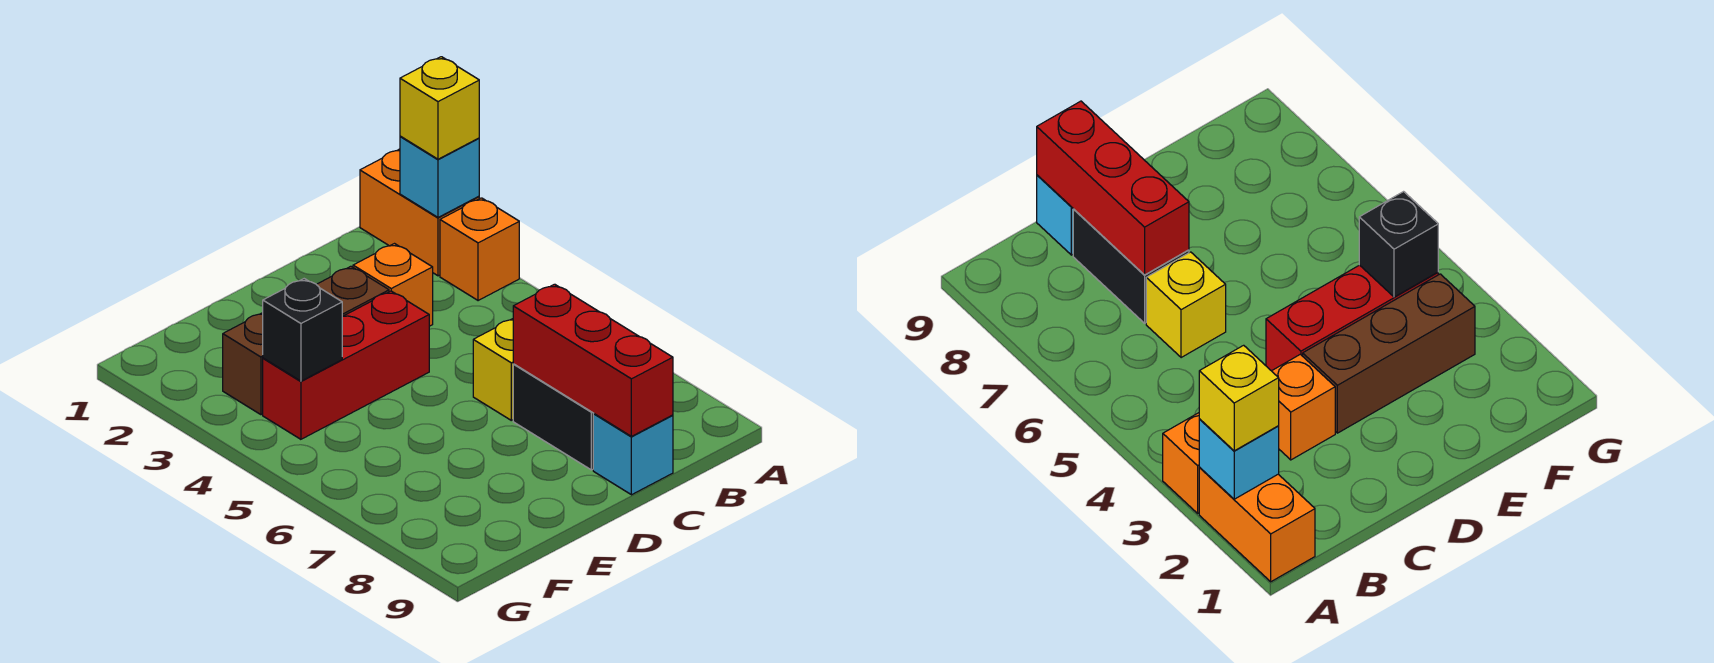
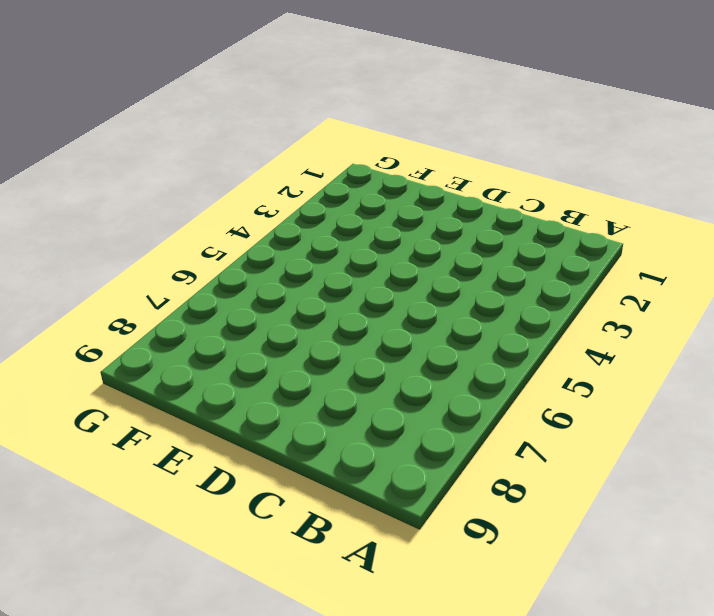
none -> orange brick A1:A2 level 1
none -> orange brick A3 level 1
none -> orange brick C3 level 1

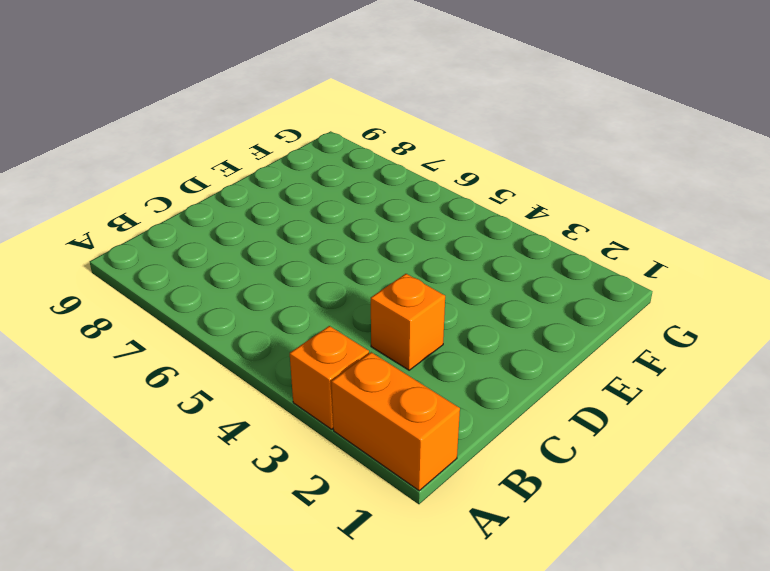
none -> yellow brick C6 level 1
none -> black brick C7:C8 level 1
none -> cyan brick C9 level 1

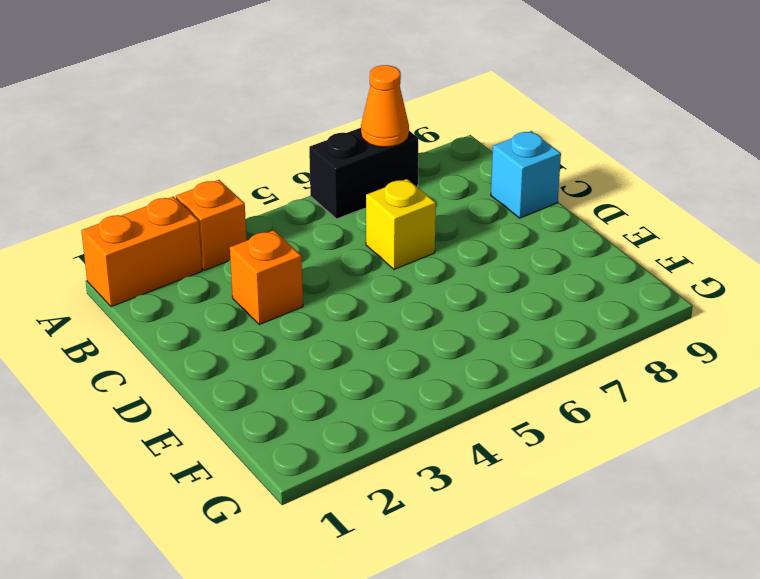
black brick A6:A7 level 1 -> black brick C7:C8 level 1
orange cone A7 level 2 -> none
none -> brown brick D3:F3 level 1
none -> red brick D4:F4 level 1
none -> cyan brick A2 level 2

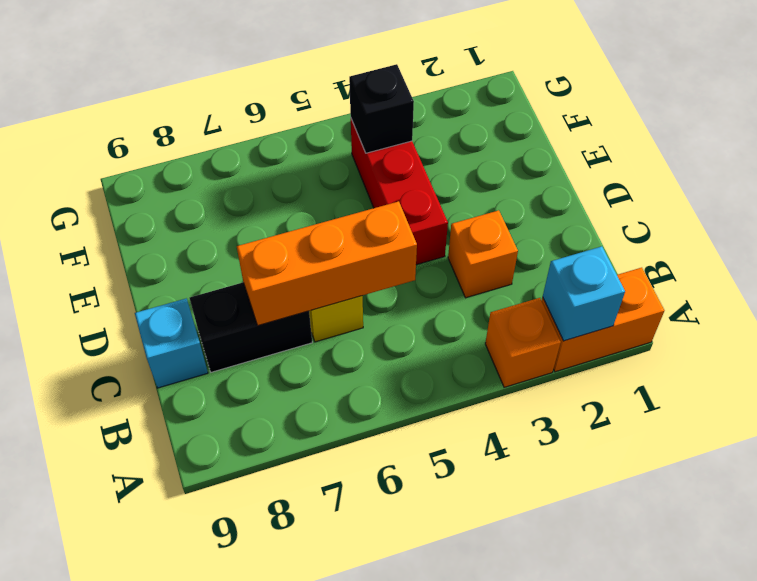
orange brick C5:C7 level 2 -> red brick C7:C9 level 2
none -> brown brick D3:F3 level 1
none -> yellow brick A2 level 3

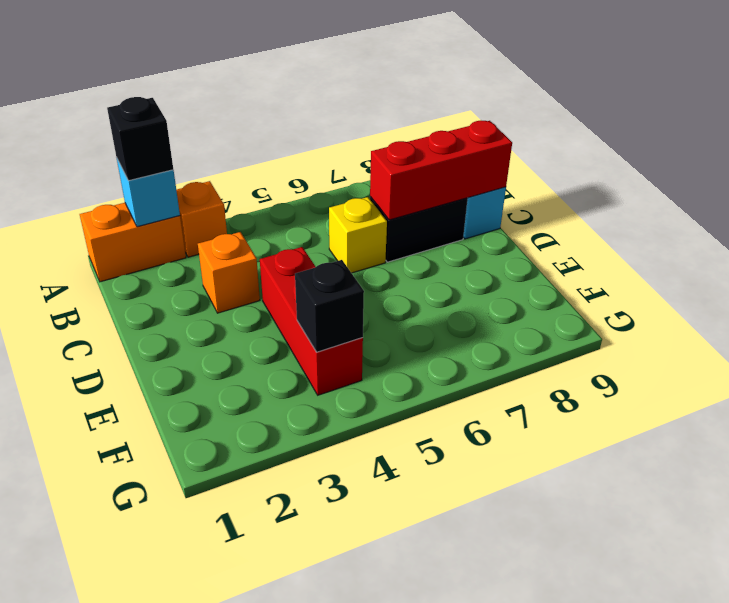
black brick A2 level 3 -> yellow brick A2 level 3
none -> brown brick D3:F3 level 1

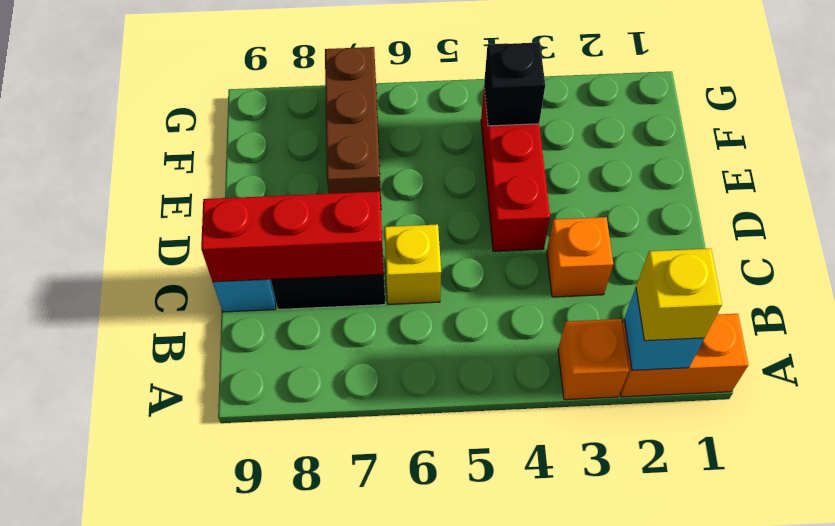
brown brick E7:G7 level 1 -> brown brick D3:F3 level 1

